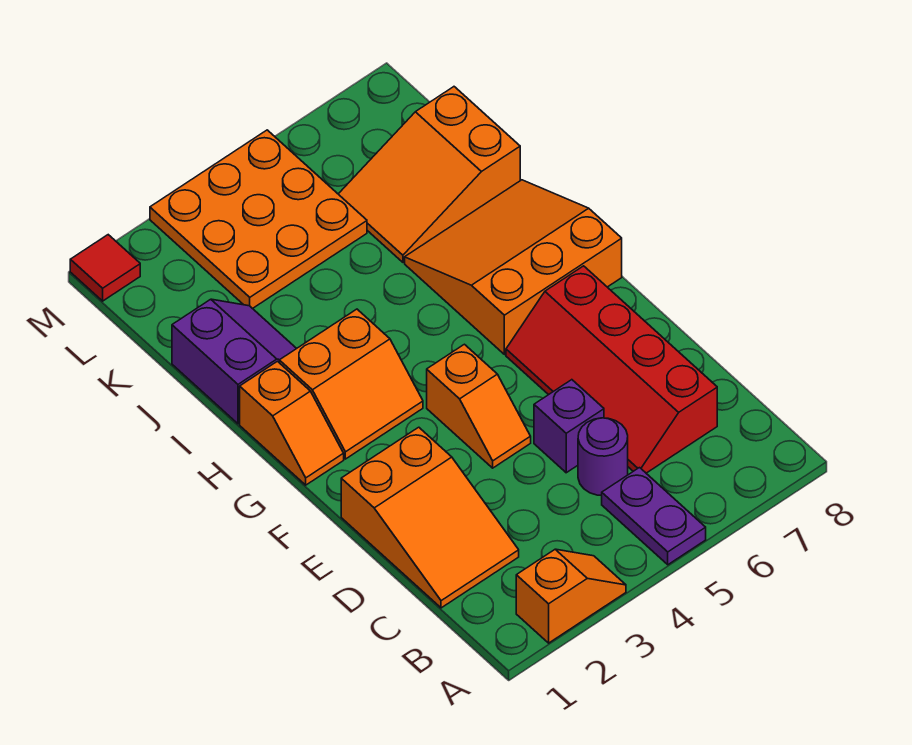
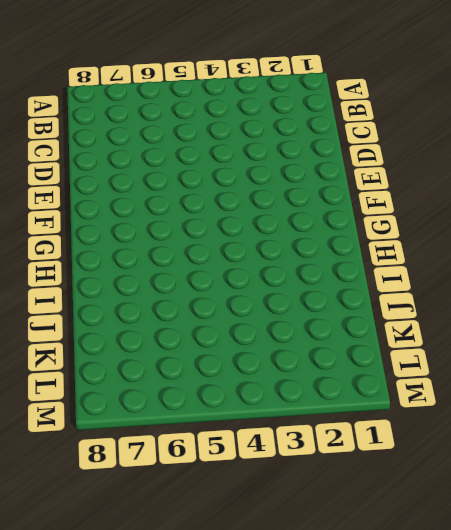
none -> orange slope A2:A3 level 1 top 2
none -> purple plate A5:B5 level 1
none -> orange slope C1:E2 level 1 top E

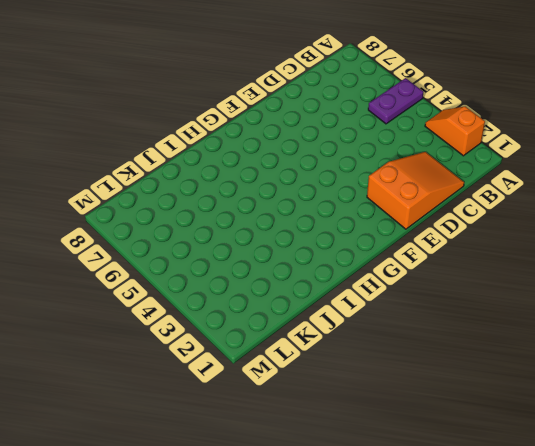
none -> purple round brick C5 level 1
none -> red slope C6:F7 level 1 top 7
none -> purple brick D5 level 1

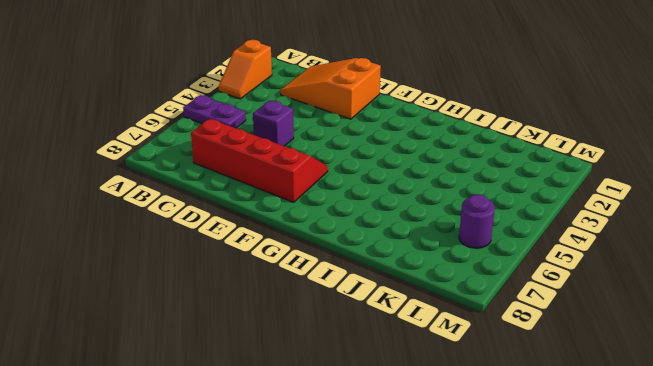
purple round brick L6 level 1 -> purple round brick C5 level 1
none -> orange slope E4:F4 level 1 top F
none -> orange slope G1:H1 level 1 top H
none -> orange slope G2:H3 level 1 top H

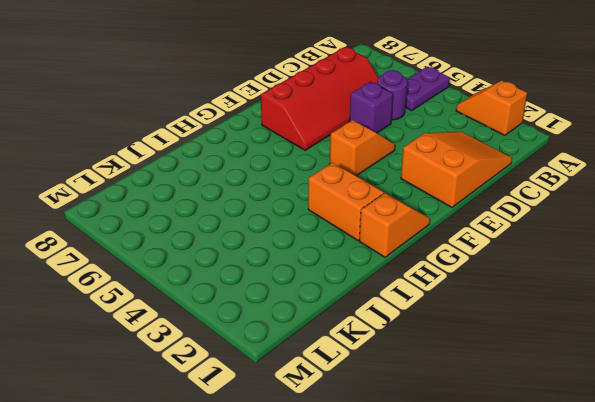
none -> orange slope G6:I8 level 1 top G
none -> purple slope I1:J2 level 1 top 1
none -> orange slope J6:K8 level 1 top 8

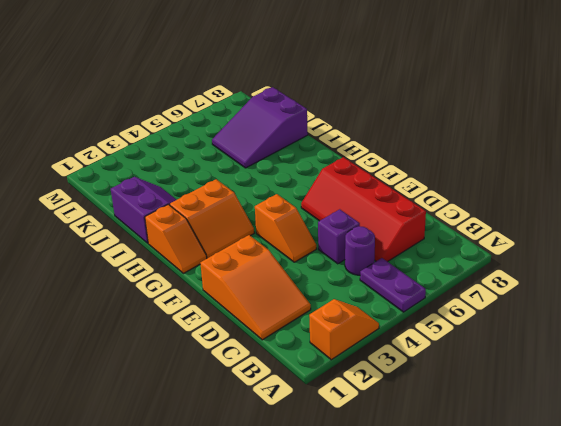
purple slope J6:K8 level 1 top 8 -> orange slope J6:K8 level 1 top 8
none -> orange slope G6:I8 level 1 top G
none -> orange plate K3:M5 level 1
none -> red tile M1 level 1

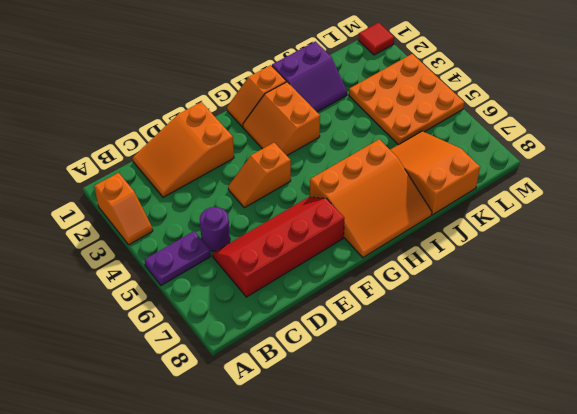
orange slope G6:I8 level 1 top 6 -> orange slope G6:I8 level 1 top G
none -> purple brick D5 level 1

